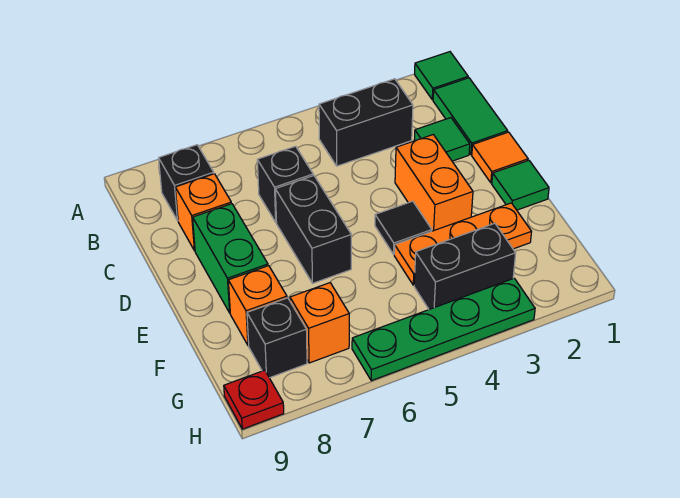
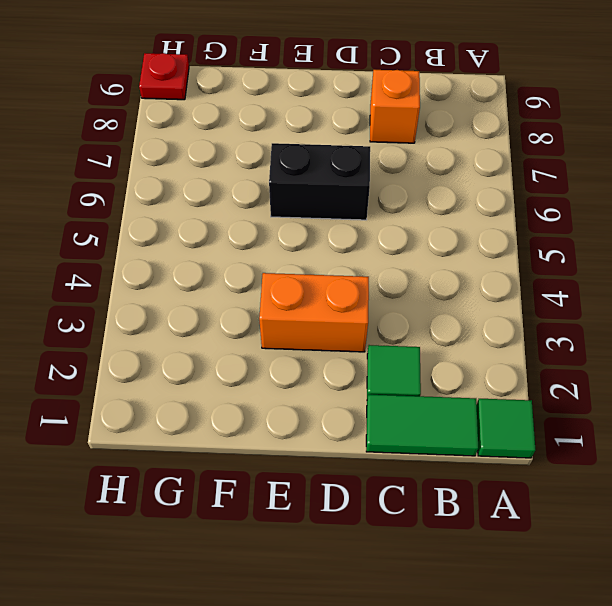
none -> black brick B3:B4 level 1
none -> black brick B8 level 1
none -> black brick C6 level 1

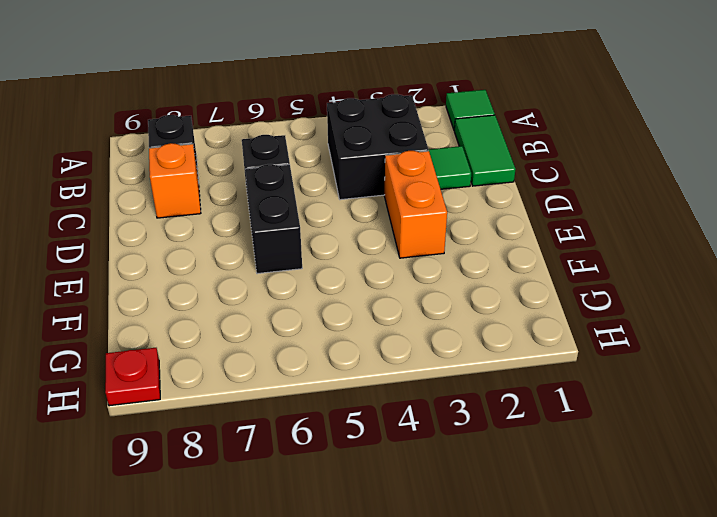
black brick B3:C4 level 1 -> black brick B3:B4 level 1
none -> orange tile D1 level 1
none -> green brick D8:E8 level 1
none -> green tile E1 level 1

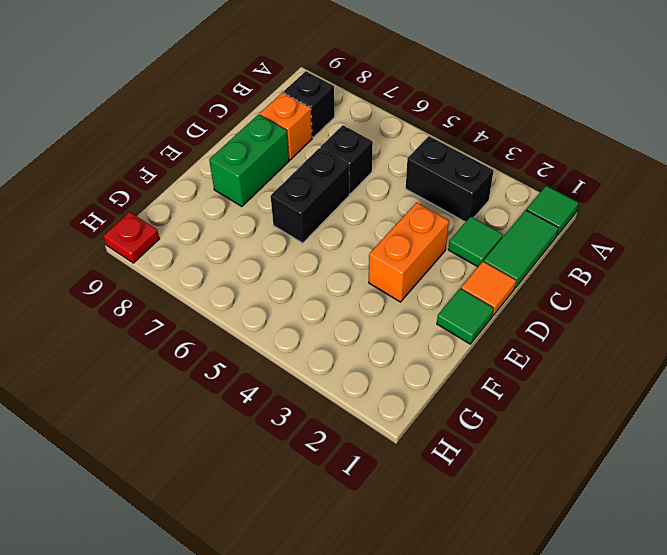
none -> black tile E4 level 1
none -> orange plate F2:F4 level 1
none -> orange brick F8 level 1

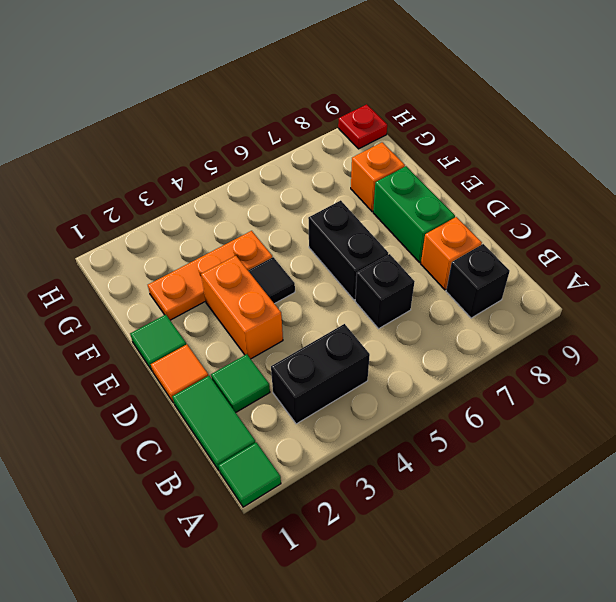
none -> black brick G3:G4 level 1
none -> orange brick G7 level 1
none -> black brick G8 level 1

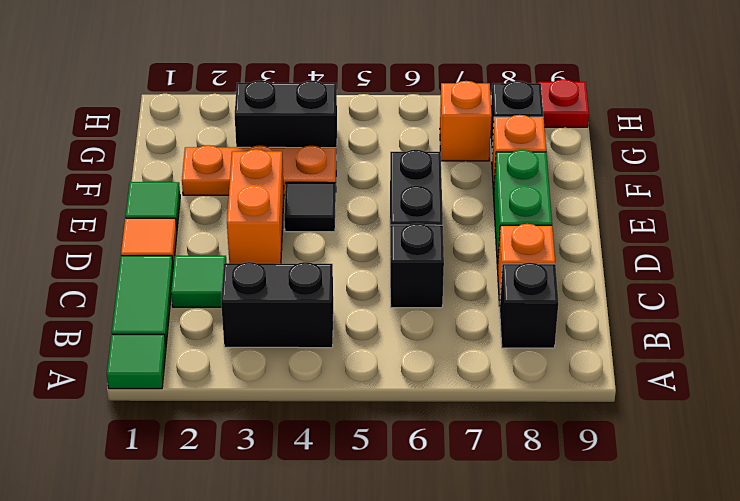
none -> green plate H3:H6 level 1

